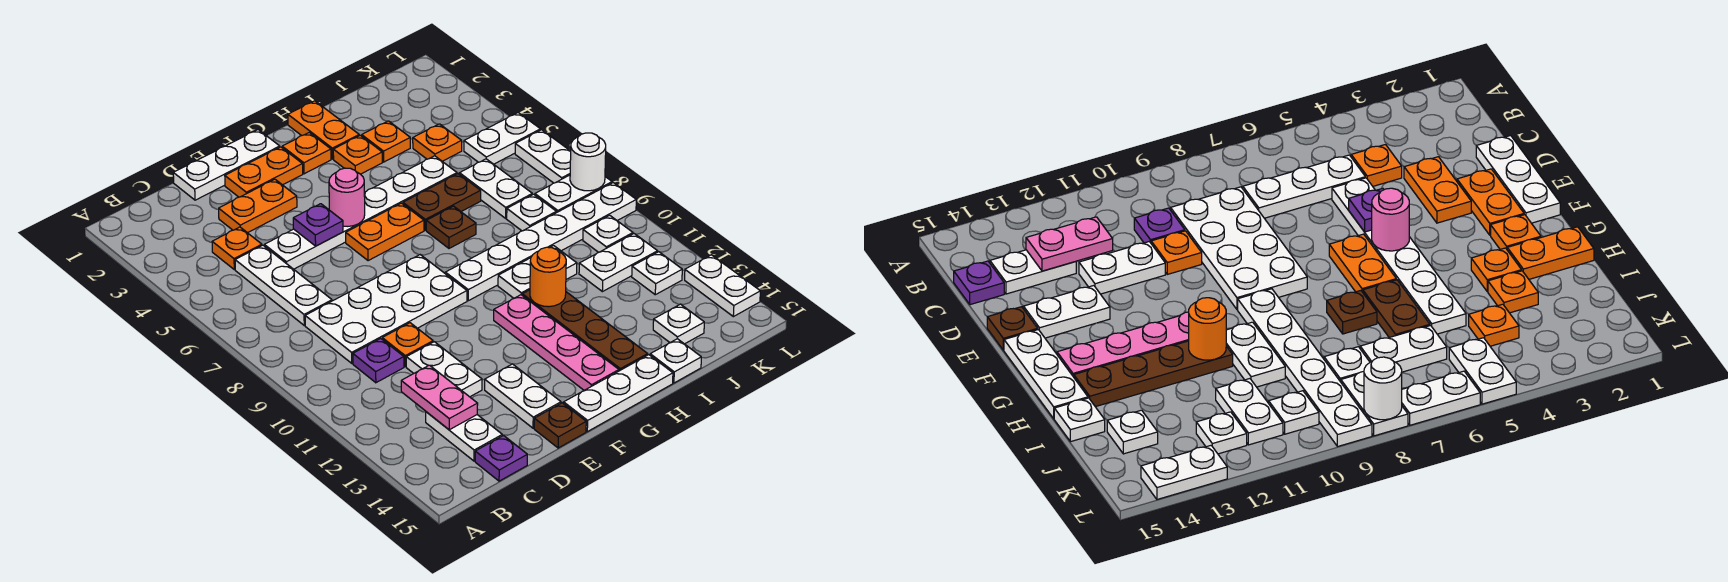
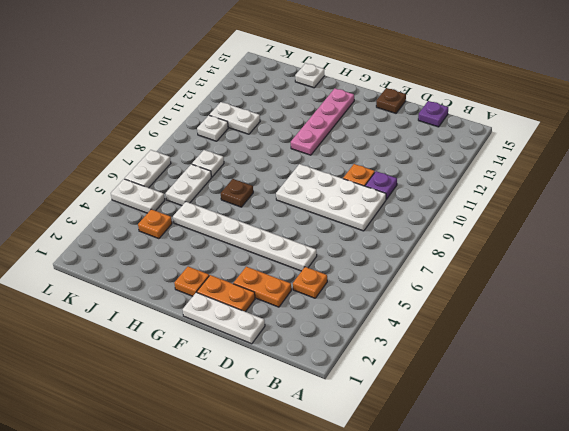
none -> white plate C5:C7 level 1
none -> white plate C13:C14 level 1
none -> white plate D11:D12 level 1
none -> white plate E13:E14 level 1

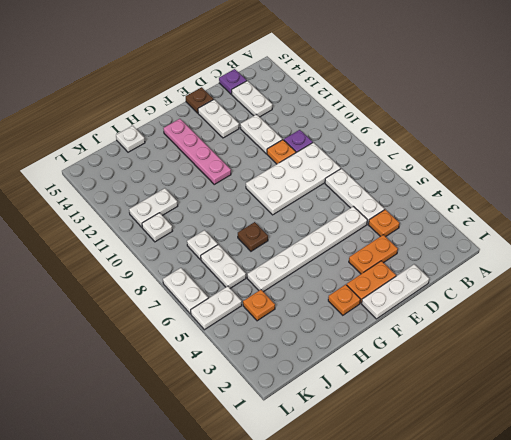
none -> orange plate F6:G6 level 1
none -> white plate F15:H15 level 1
none -> white plate G9:L9 level 1
none -> orange plate H1:H2 level 1

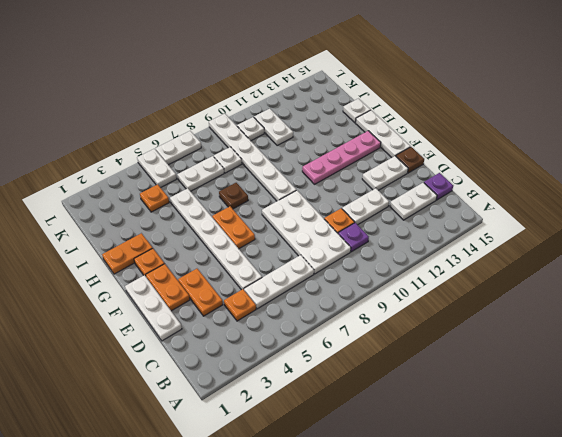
none -> orange plate H3 level 1
none -> brown plate H6:I6 level 1
none -> white plate H10:I10 level 1
none -> brown plate H11:H14 level 1

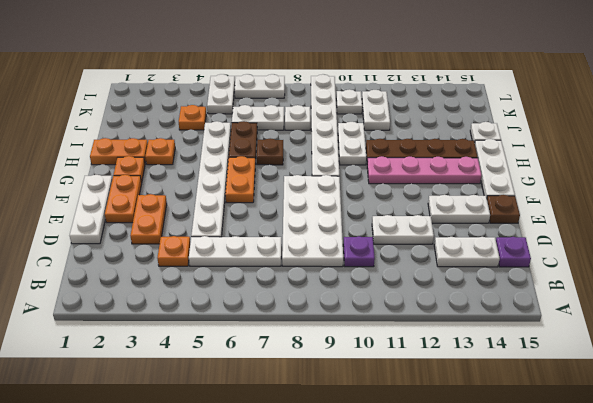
none -> orange plate D10 level 1
none -> orange plate I3 level 1
none -> white plate J14 level 1
none -> white plate K8:L8 level 1

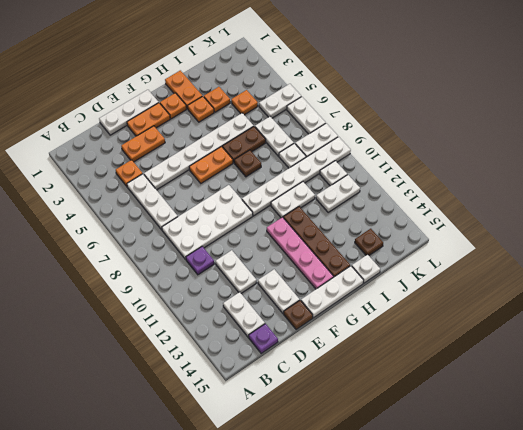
brown plate J14 level 1 -> white plate J14 level 1
none -> orange plate D10 level 1
none -> white plate K12 level 1
none -> white plate L13:L14 level 1
none -> pink plate C12:C13 level 2

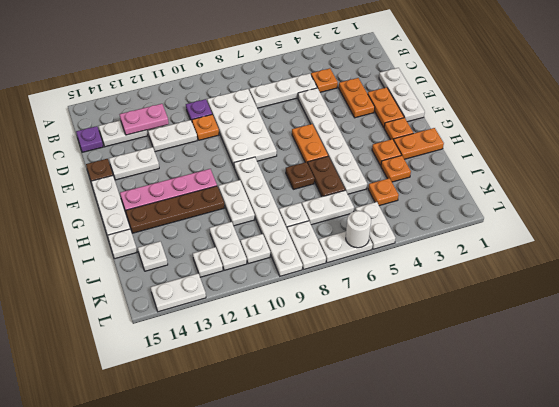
white round brick L6 level 2 -> white round brick L8 level 2
none -> purple plate E5 level 2
none -> pink round brick F5 level 2
none -> orange round brick H11 level 2

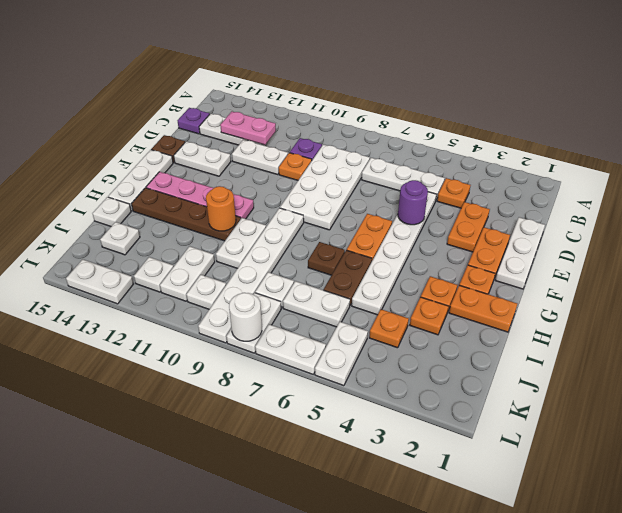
purple round brick E5 level 2 -> purple plate E5 level 2
none -> pink round brick F5 level 2

